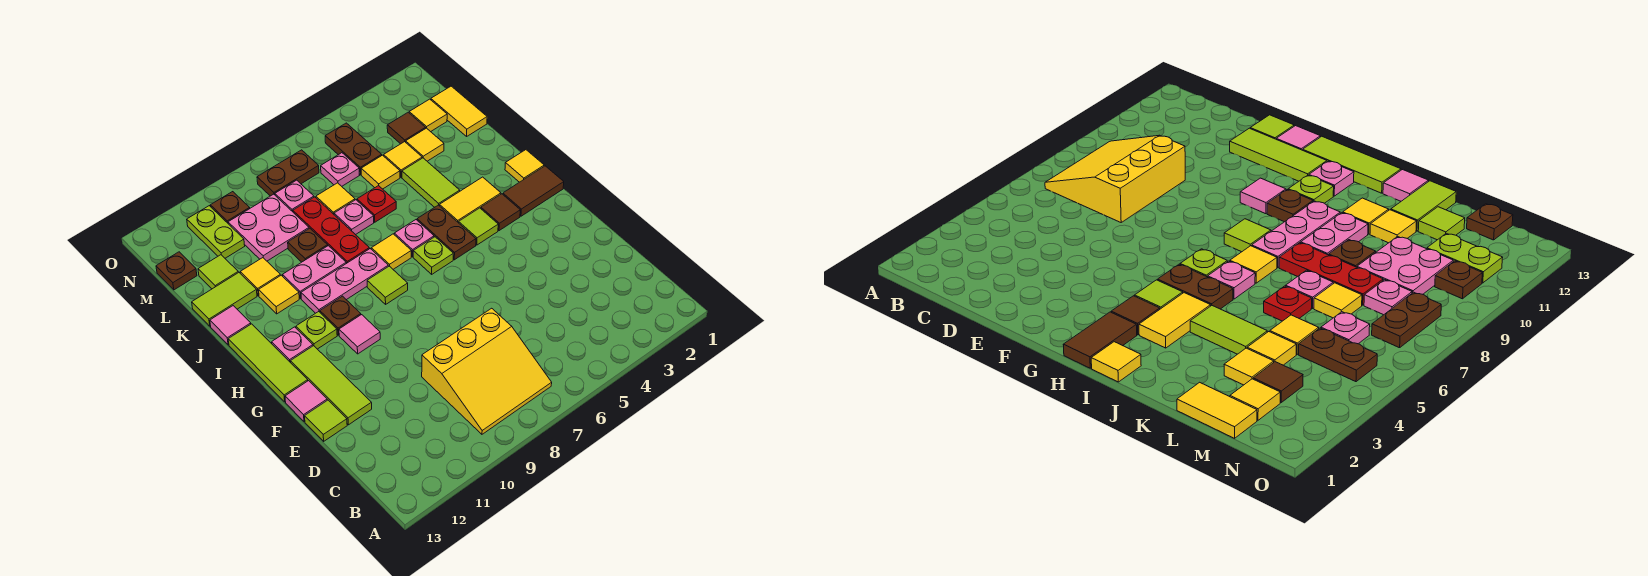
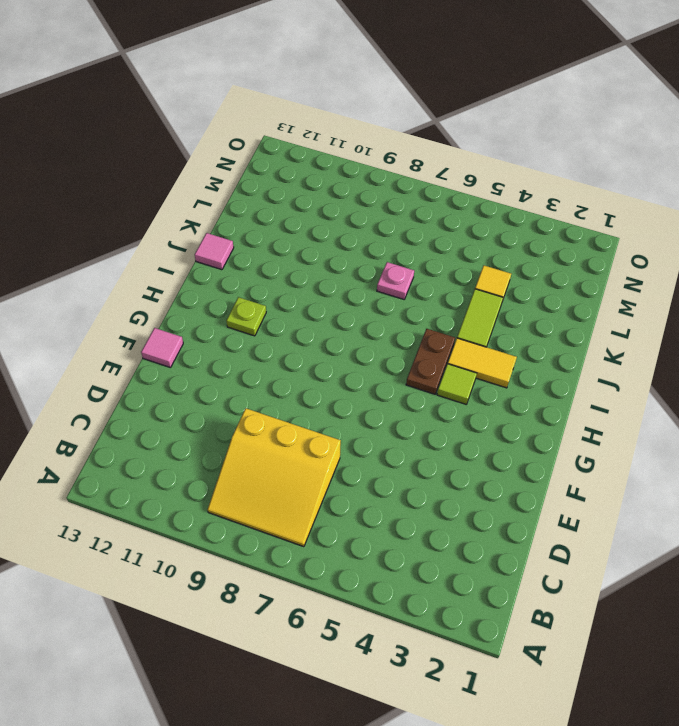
none -> lime tile E12:G12 level 1
none -> lime tile E13 level 1
none -> pink tile G10 level 1
none -> lime tile G13:I13 level 1

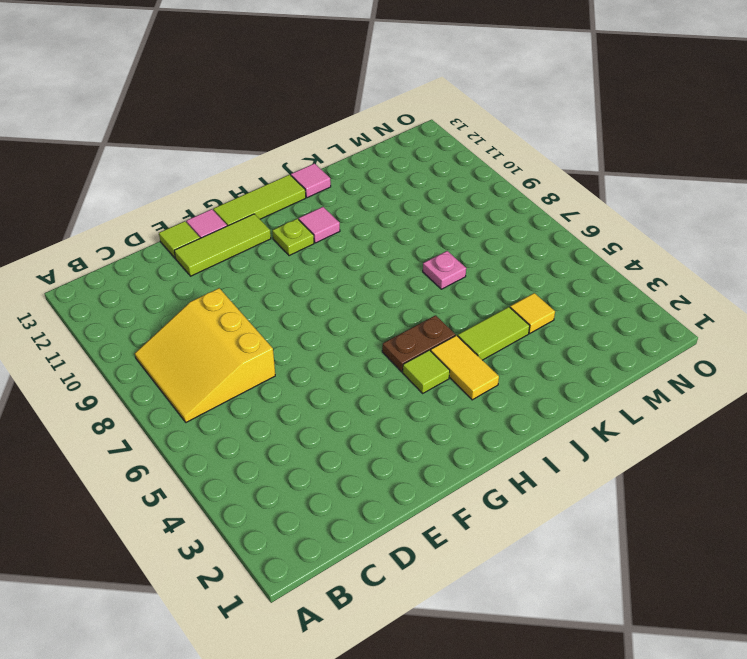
pink tile I11 level 1 -> pink tile G10 level 1
none -> brown tile H1:H2 level 1
none -> brown tile H3 level 1
none -> lime plate H6 level 1
none -> lime tile H8 level 1

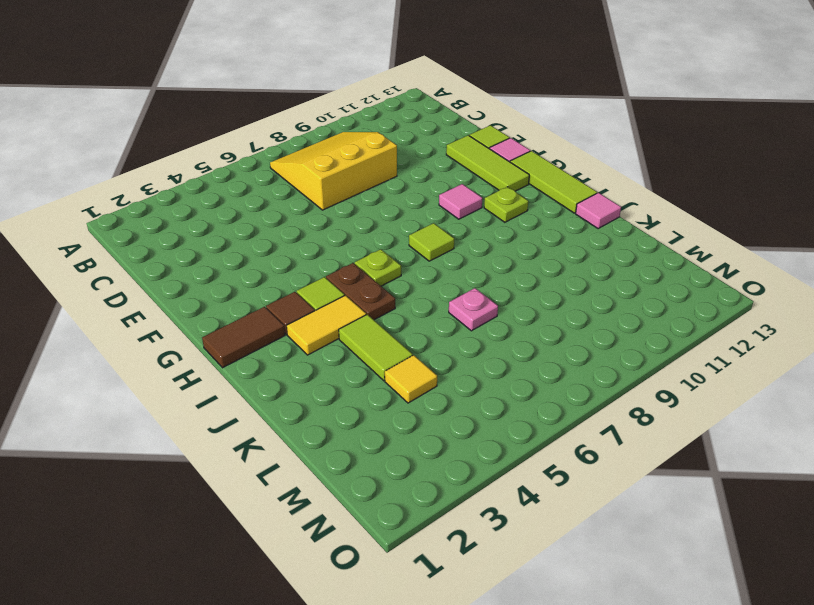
none -> brown plate H10 level 1
none -> pink plate H12 level 1
none -> yellow tile I1 level 1
none -> pink plate I6 level 1

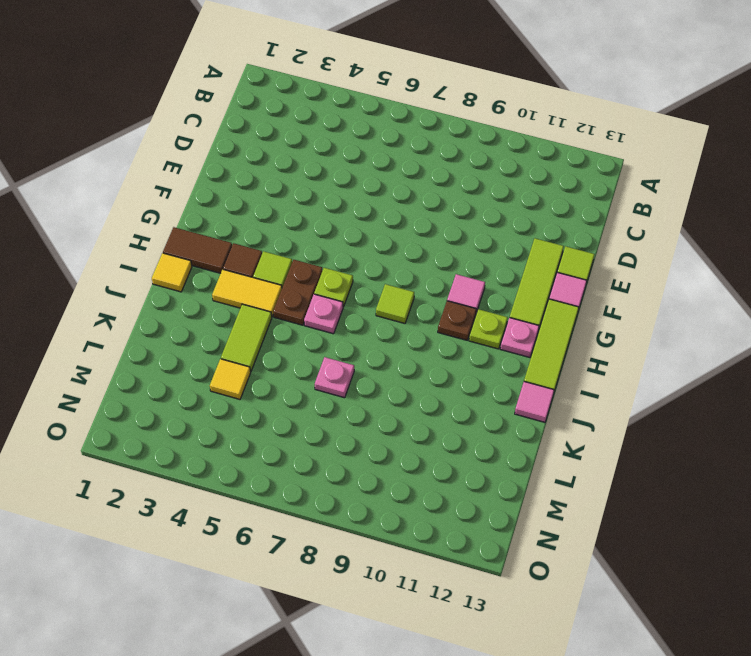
none -> yellow slope B7:D9 level 1 top D
none -> yellow tile I7 level 1
none -> pink plate I8:I10 level 1
none -> red plate J8:L8 level 1

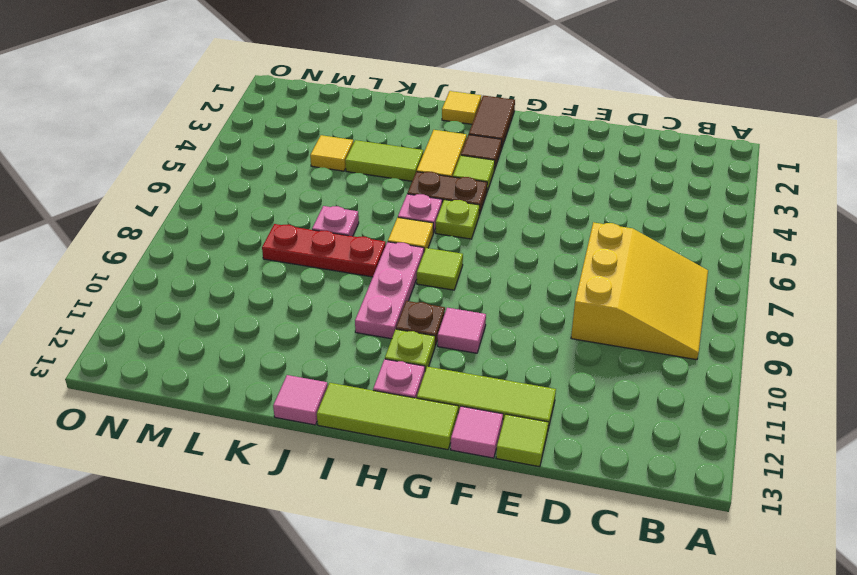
none -> pink plate J9:J10 level 1
none -> yellow tile J11 level 1
none -> red plate K6 level 1
none -> brown plate K9 level 1

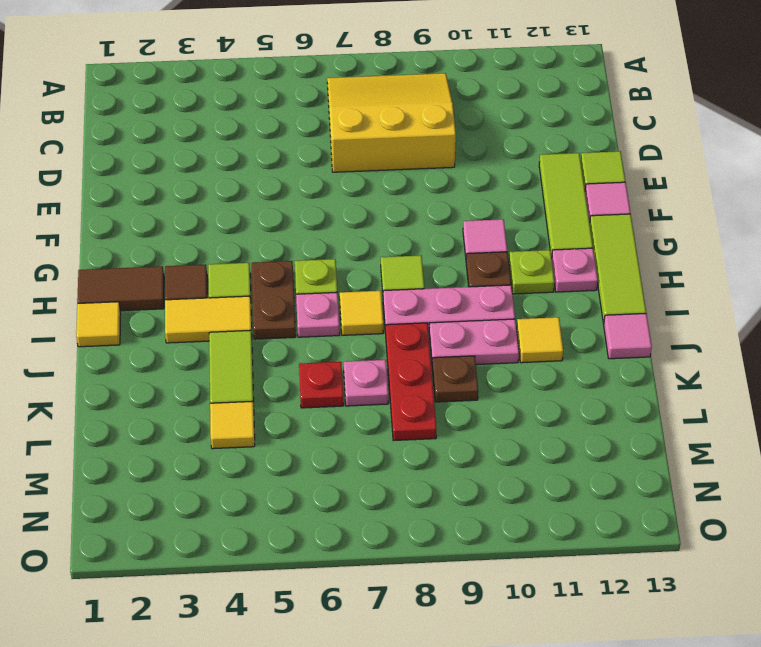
none -> yellow tile K11 level 1
none -> lime tile K12:K13 level 1
none -> yellow tile L1:M1 level 1
none -> yellow tile L3 level 1

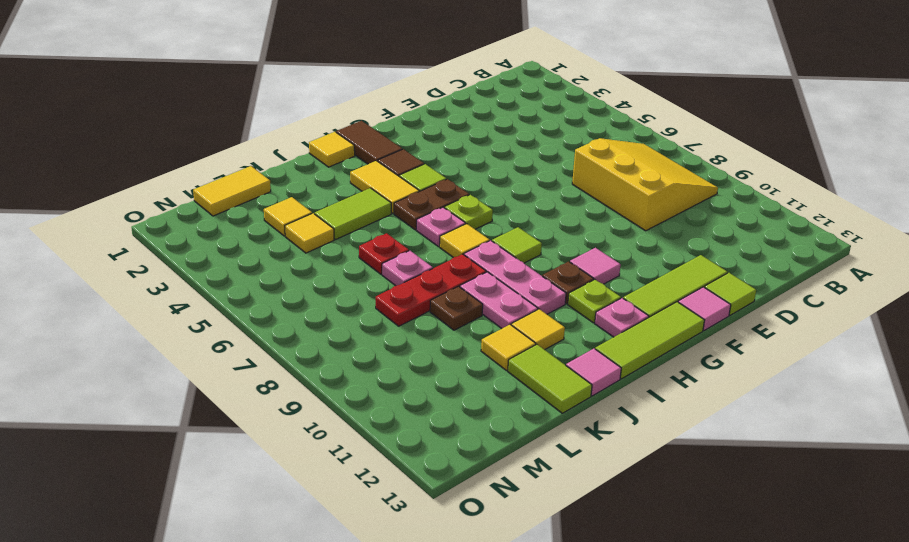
none -> yellow tile L5 level 1
none -> yellow tile L7 level 1
none -> pink plate L9:M10 level 1
none -> lime tile L12 level 1

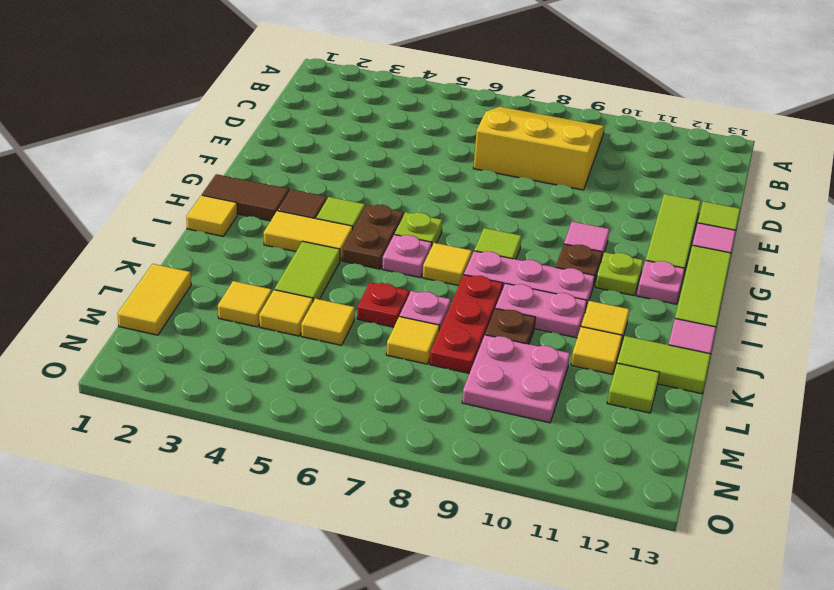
none -> yellow tile M2 level 1
none -> brown tile M3 level 1
none -> brown plate M5:N5 level 1
none -> pink plate M6 level 1

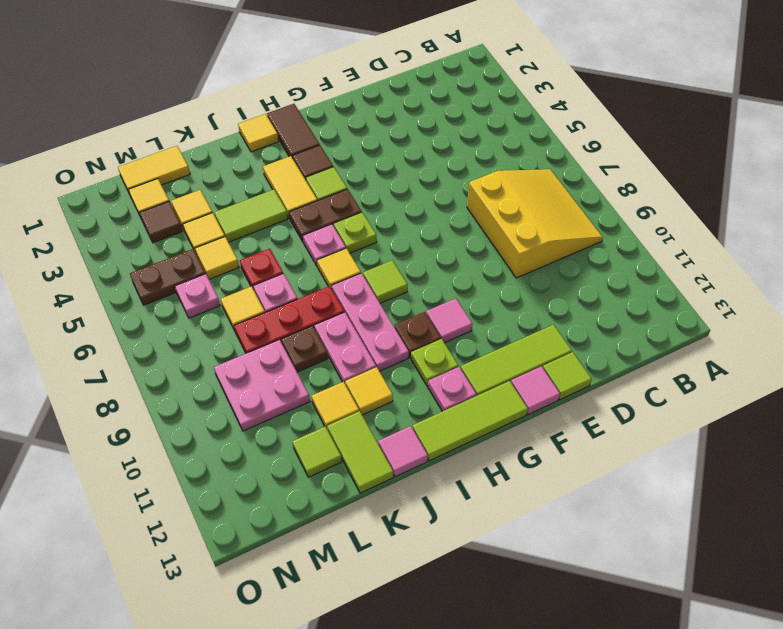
none -> pink plate M8 level 1
none -> lime plate M11:N11 level 1
none -> brown plate M13 level 1
none -> brown plate N7:N8 level 1

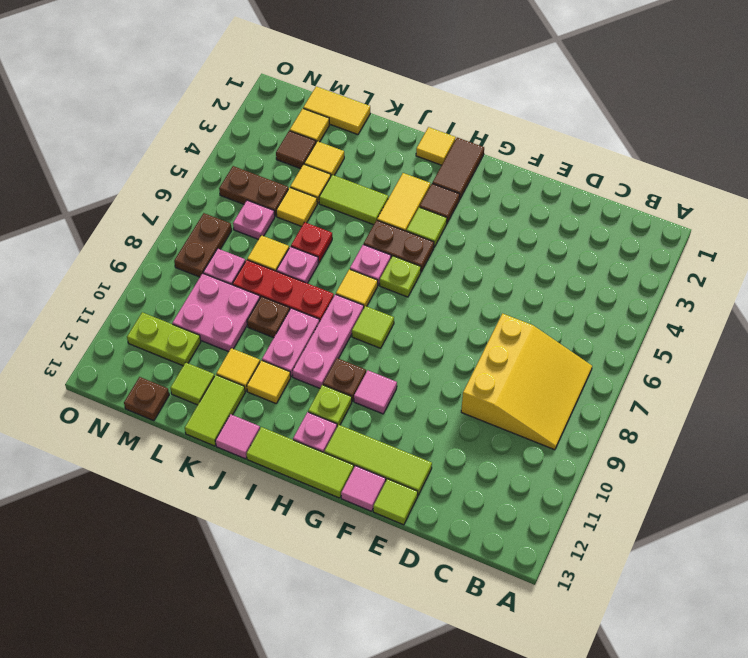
none -> brown plate N10 level 1

